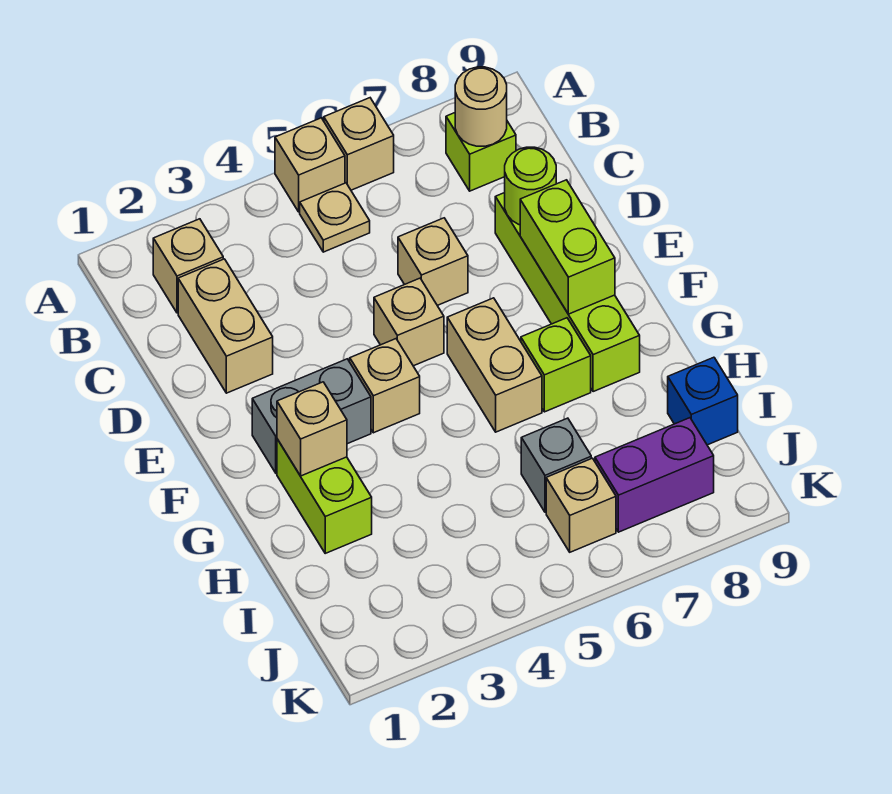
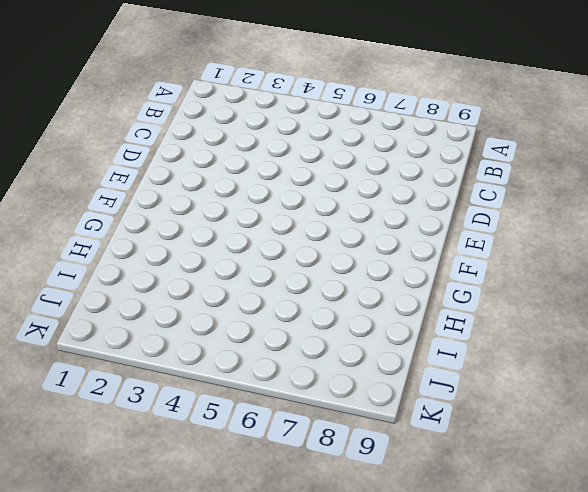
none -> tan brick A5 level 1
none -> tan brick A6 level 1
none -> tan brick B2 level 1

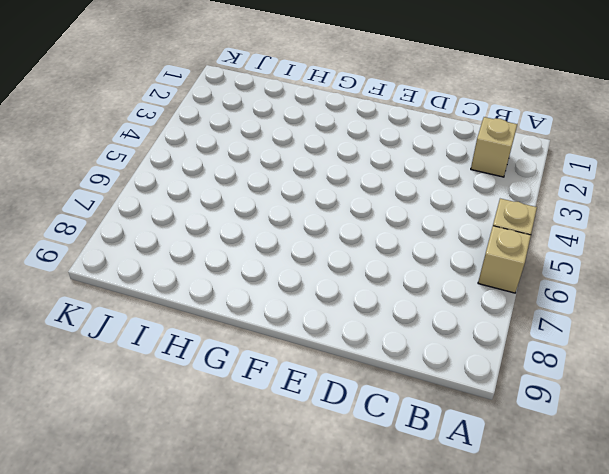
none -> tan plate B5 level 1
none -> lime brick B8 level 1
none -> tan brick C2:D2 level 1

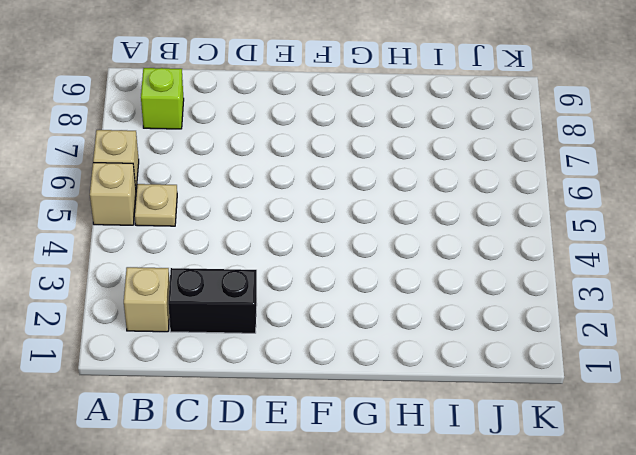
black brick C2:D2 level 1 -> tan brick C2:D2 level 1
none -> tan brick D6 level 1
none -> lime brick D8:G8 level 1
none -> tan brick E5 level 1

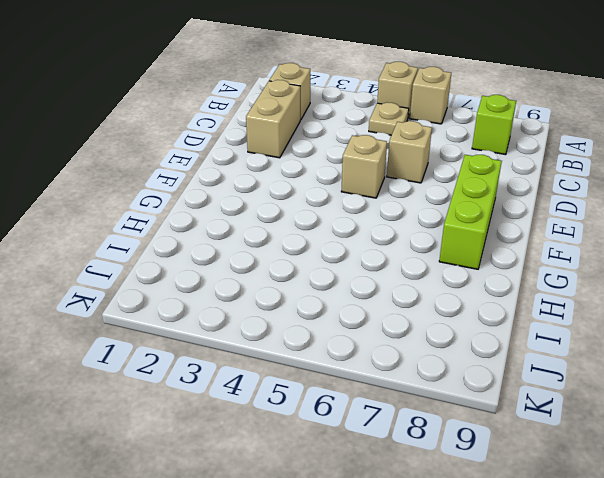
lime brick E8:G8 level 1 -> lime brick D8:G8 level 1
none -> grey brick F2:F3 level 1
none -> tan brick F4 level 1
none -> tan brick F6:G6 level 1

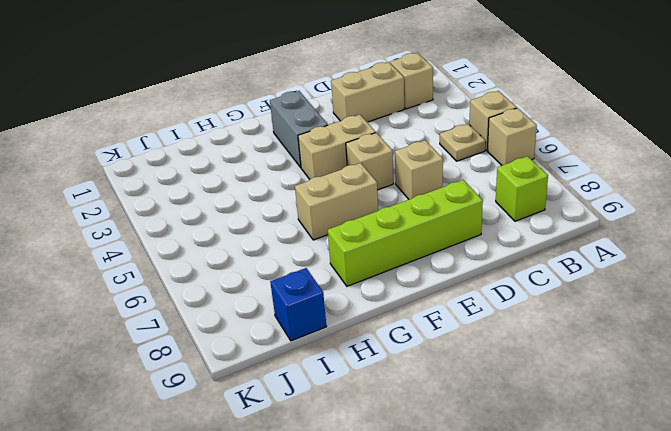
tan brick E4:F4 level 1 -> tan brick F4 level 1
none -> lime brick G2:H2 level 1
none -> lime brick G7 level 1
none -> grey brick I6 level 1

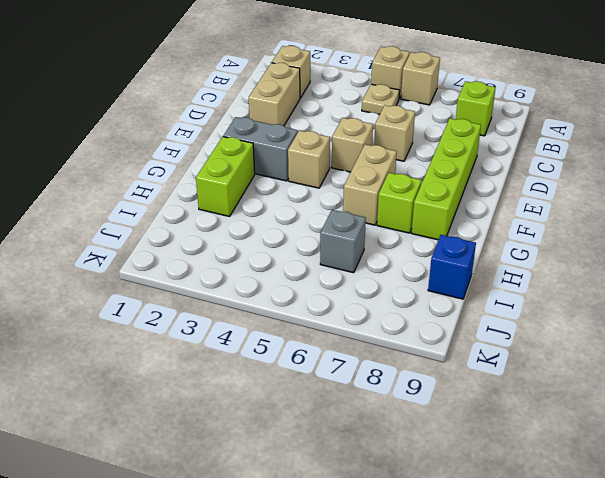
none -> tan brick J6 level 1
none -> purple brick J7:J8 level 1
none -> tan round brick B8 level 2

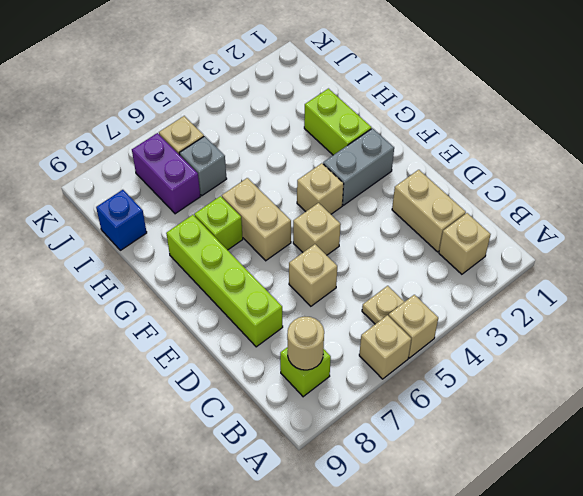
purple brick I7:J7 level 1 -> purple brick J7:J8 level 1
none -> lime round brick D8 level 2
none -> lime brick E8:F8 level 2
none -> tan brick G2 level 2

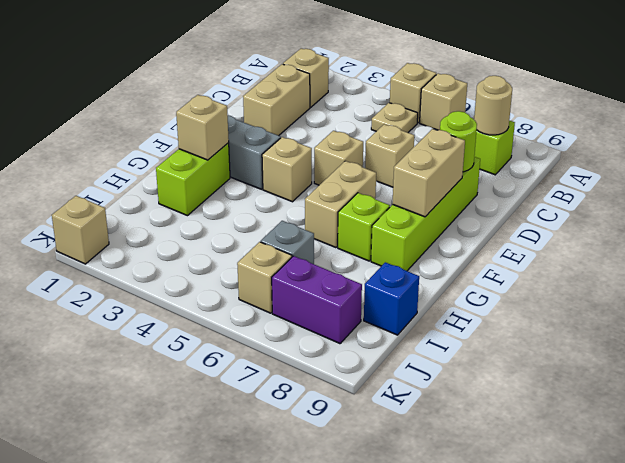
tan brick E8:F8 level 2 -> lime brick E8:F8 level 2
tan brick K1 level 1 -> none

